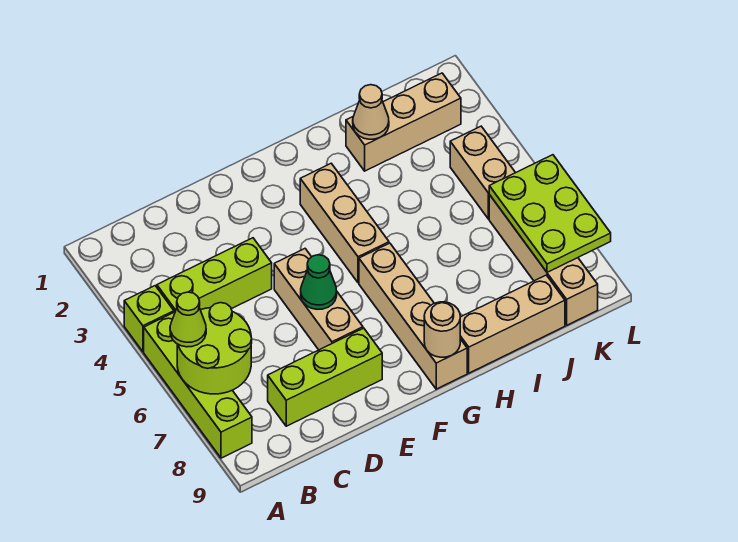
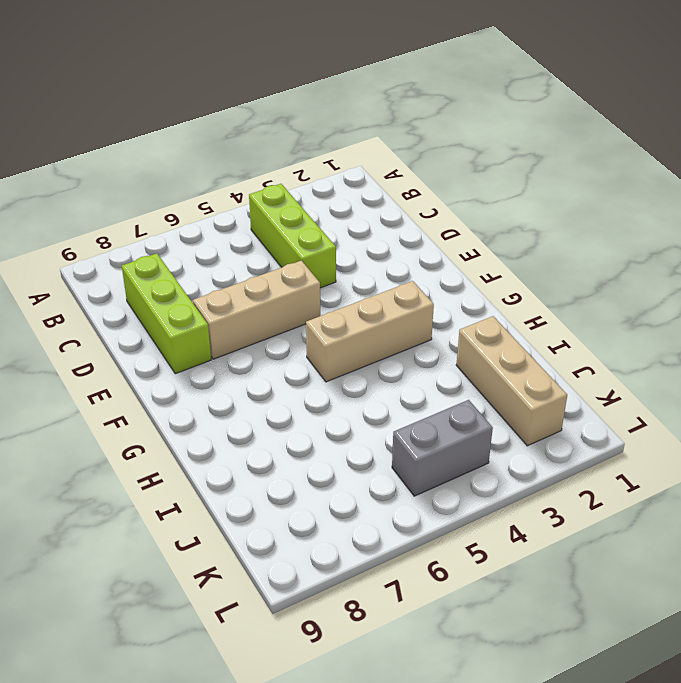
grey brick K4:K5 level 1 -> tan brick K4:K5 level 1
none -> lime brick A4 level 1
none -> lime brick A5:A8 level 1
none -> tan brick G6:G9 level 1

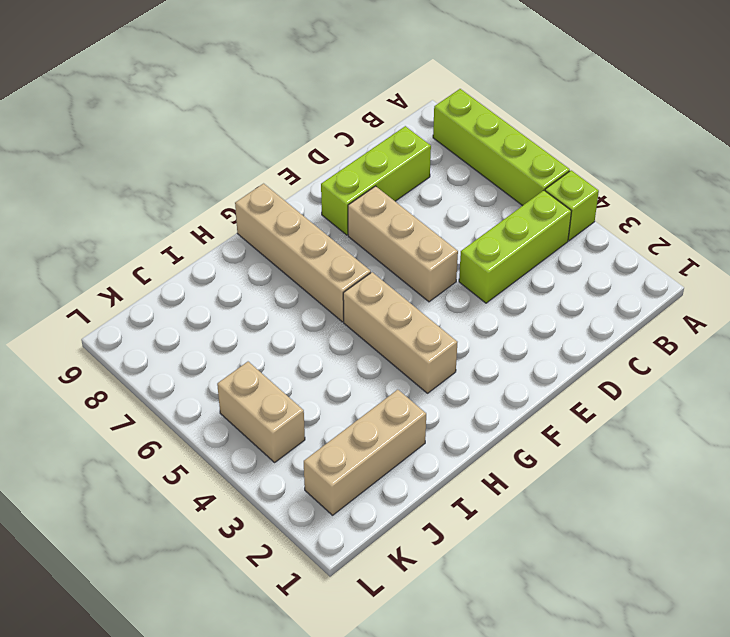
none -> tan brick H9:J9 level 1
none -> tan brick K6:K9 level 1
none -> lime round brick A6:B7 level 2

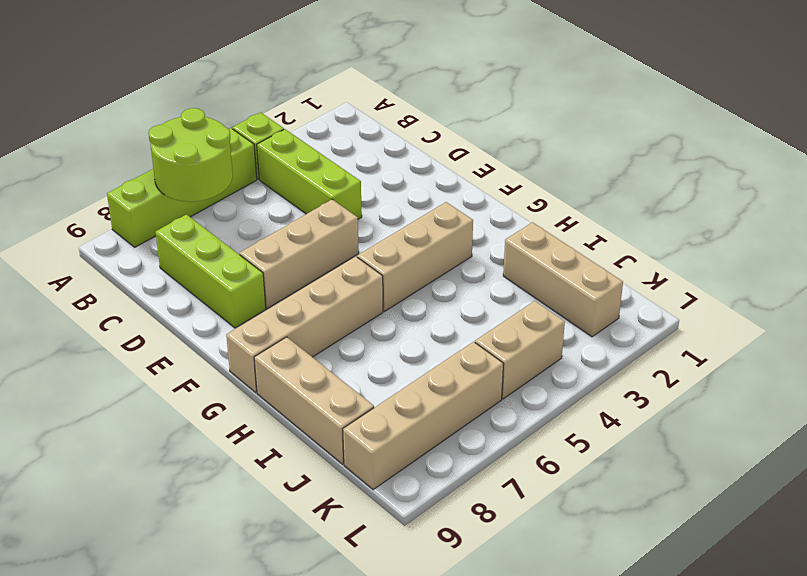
none -> green cone E6 level 2
none -> tan round brick G9 level 2
none -> tan cone I2 level 2

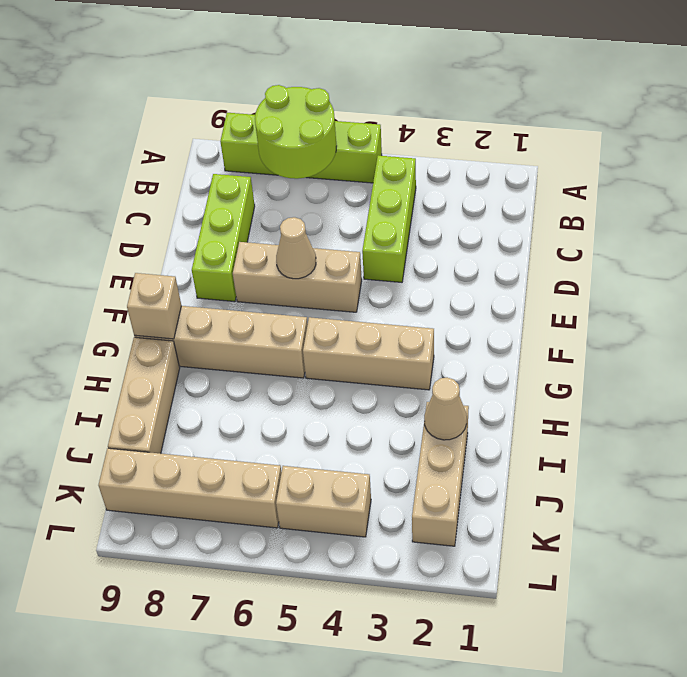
tan cone E6 level 2 -> green cone E6 level 2
tan brick G9 level 2 -> tan round brick G9 level 2
none -> lime brick A4 level 1
none -> lime plate K6:L8 level 2
none -> lime cone A6 level 3

